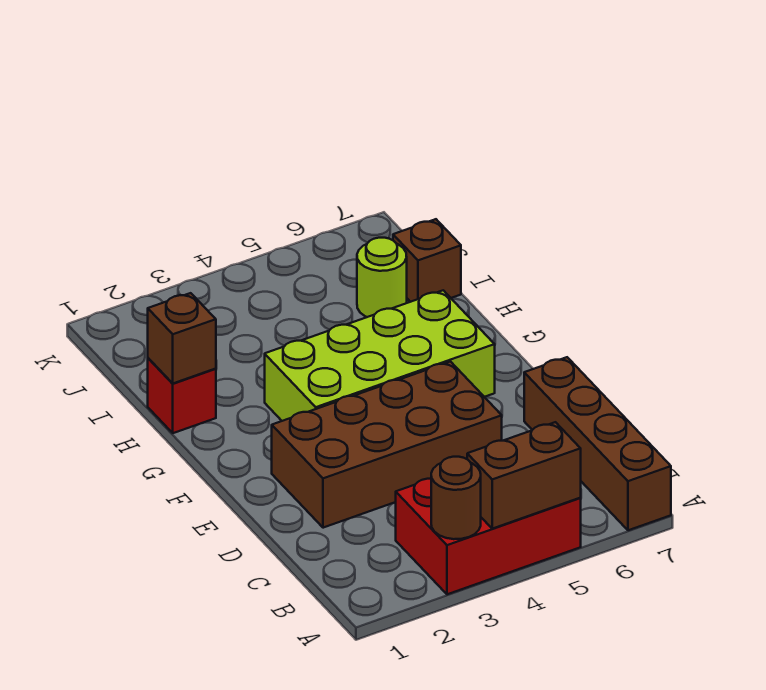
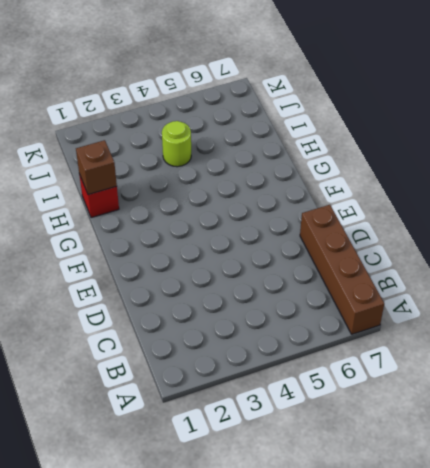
lime round brick I4 level 1 -> lime round brick I6 level 1
none -> red brick A3:B5 level 1
none -> brown brick D2:E5 level 1

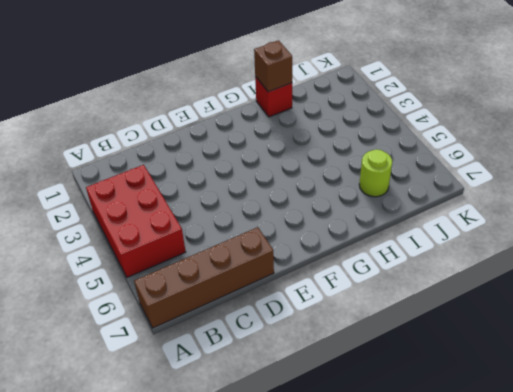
none -> brown brick D2:E5 level 1
none -> lime brick F3:G6 level 1

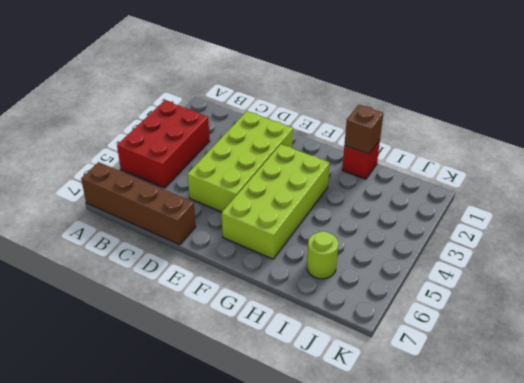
lime brick D2:E5 level 1 -> brown brick D2:E5 level 1
none -> brown brick I7 level 1
none -> brown round brick A3 level 2

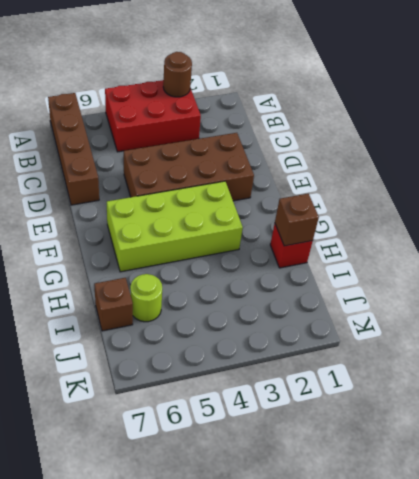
none -> brown brick A4:A5 level 2

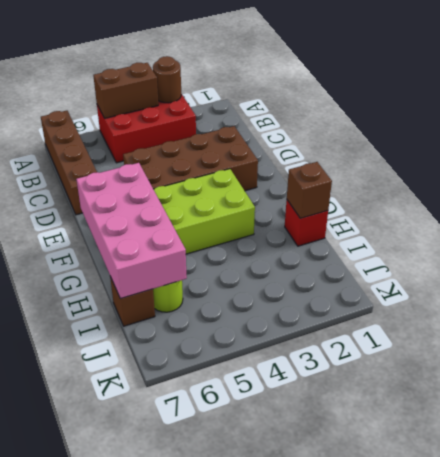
pink brick F6:I7 level 2 -> none

